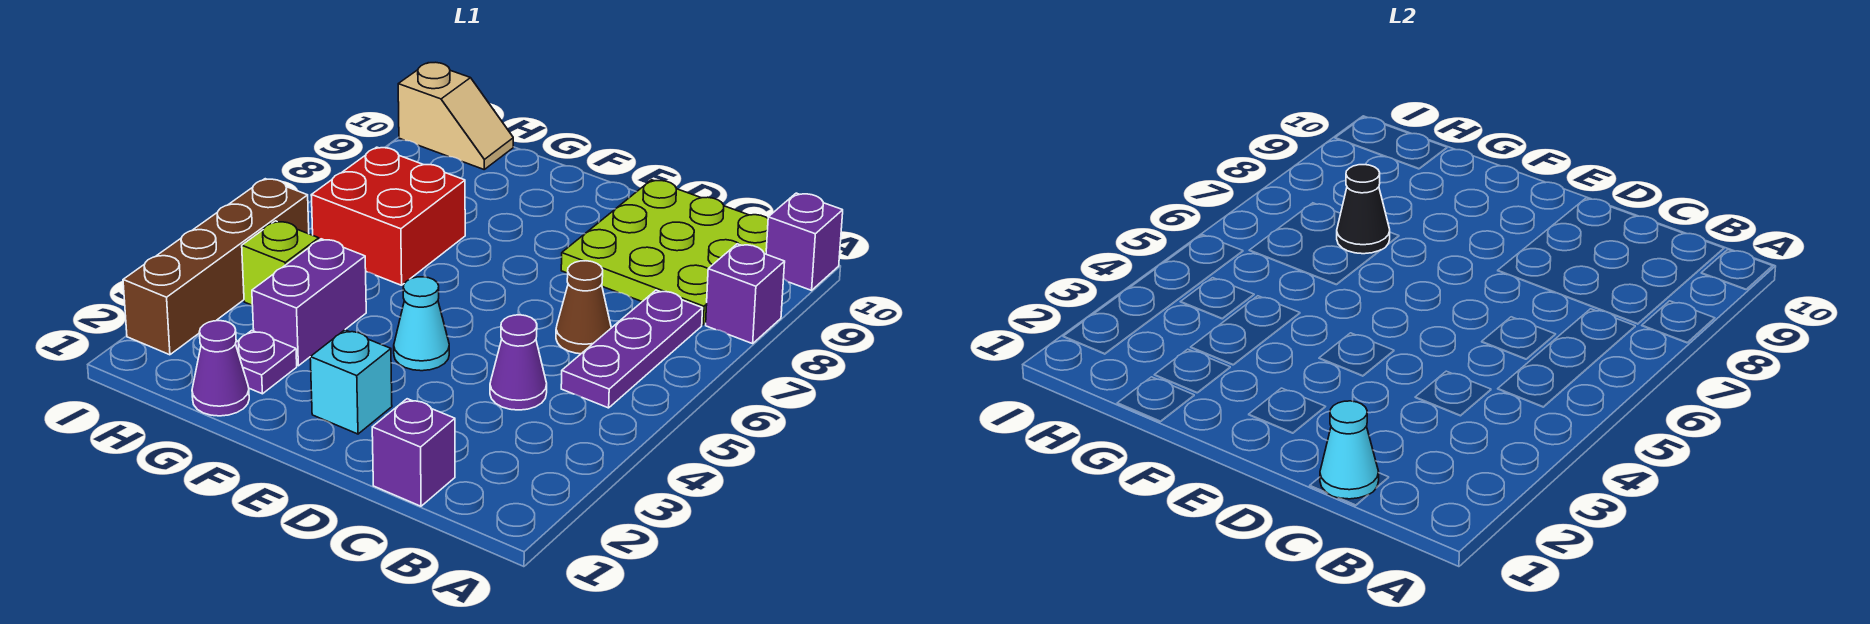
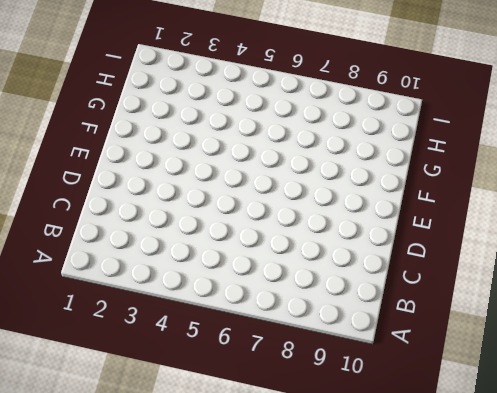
none -> purple brick A8 level 1
none -> purple brick A10 level 1
none -> purple plate B5:B7 level 1

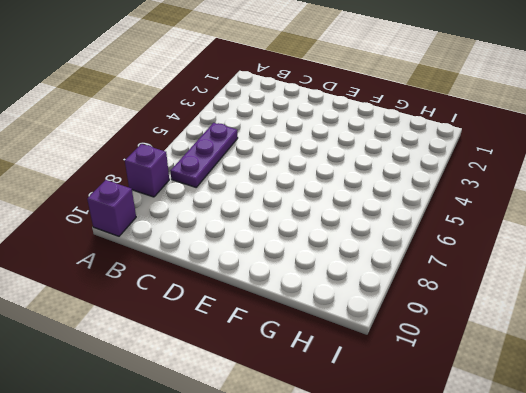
none -> lime plate B8:D10 level 1
none -> purple brick C1 level 1
none -> purple cone C4 level 1

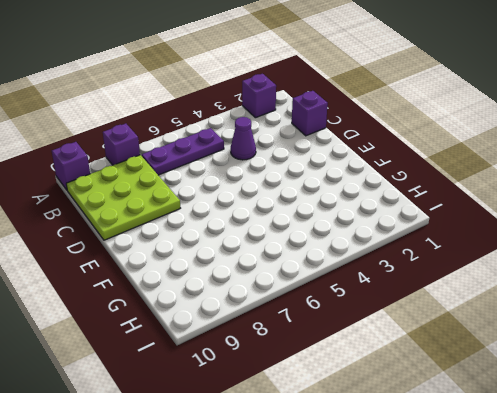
purple brick A2 level 1 -> none
none -> brown cone C6 level 1
none -> cyan brick E2 level 1
none -> cyan cone E4 level 1

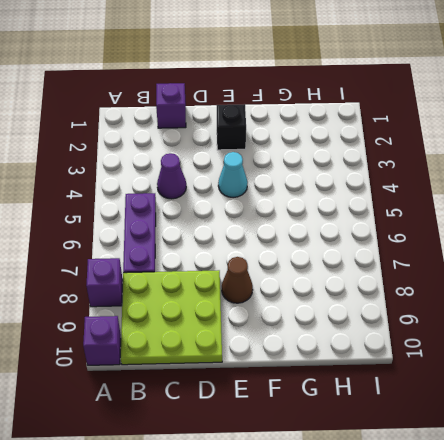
black brick E2 level 1 -> cyan brick E2 level 1
brown cone E8 level 1 -> brown cone C6 level 1
none -> purple cone G1 level 1
none -> purple plate G2 level 1
none -> purple brick G3:G4 level 1

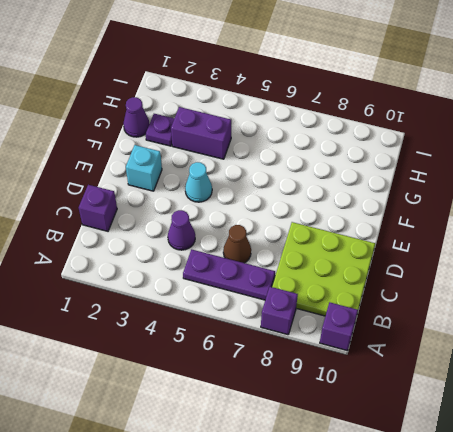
none -> red brick G6:H7 level 1
none -> lime brick H4 level 1
none -> tan slope H10:I10 level 1 top I

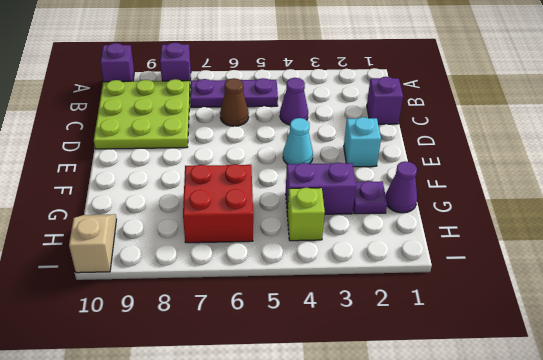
none -> brown brick I2:I5 level 1
none -> cyan cone C1 level 2
none -> black cone G7 level 2

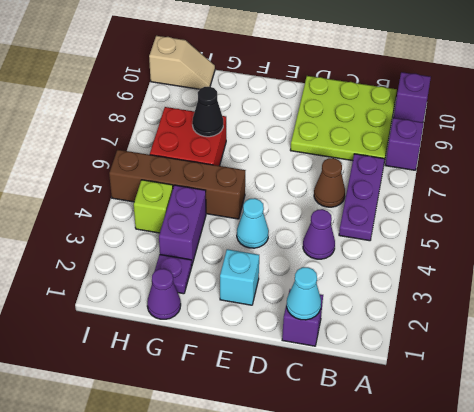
brown brick F5:I5 level 1 -> brown brick I2:I5 level 1

